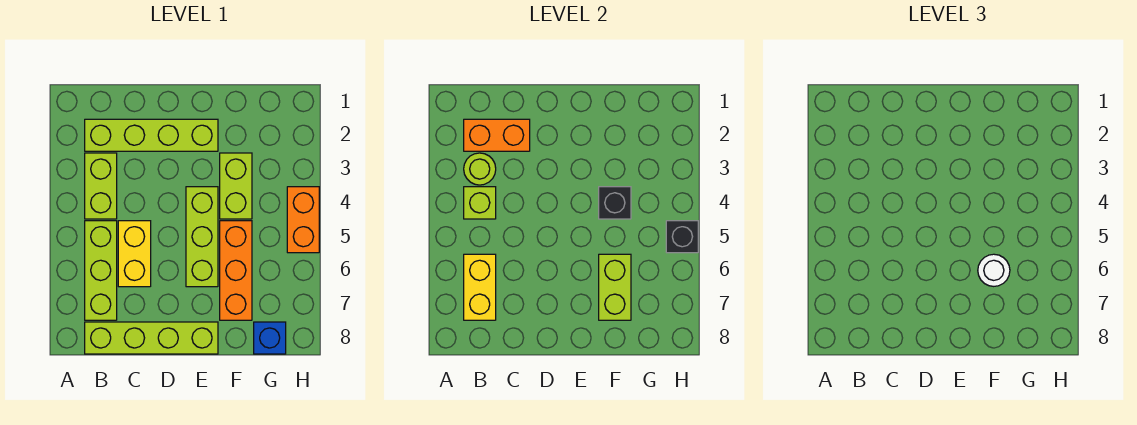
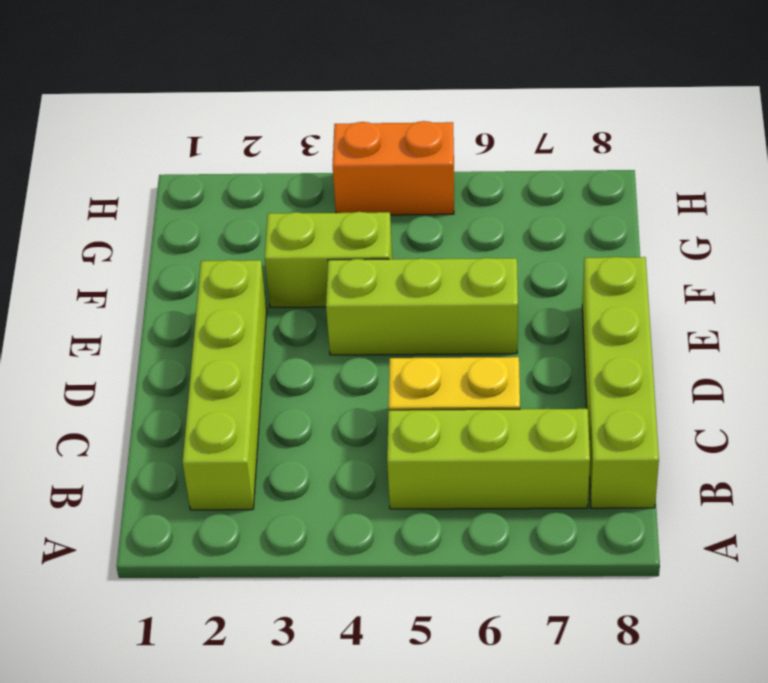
none -> lime brick B3:B4 level 1
none -> orange brick F5:F7 level 1
none -> blue brick G8 level 1

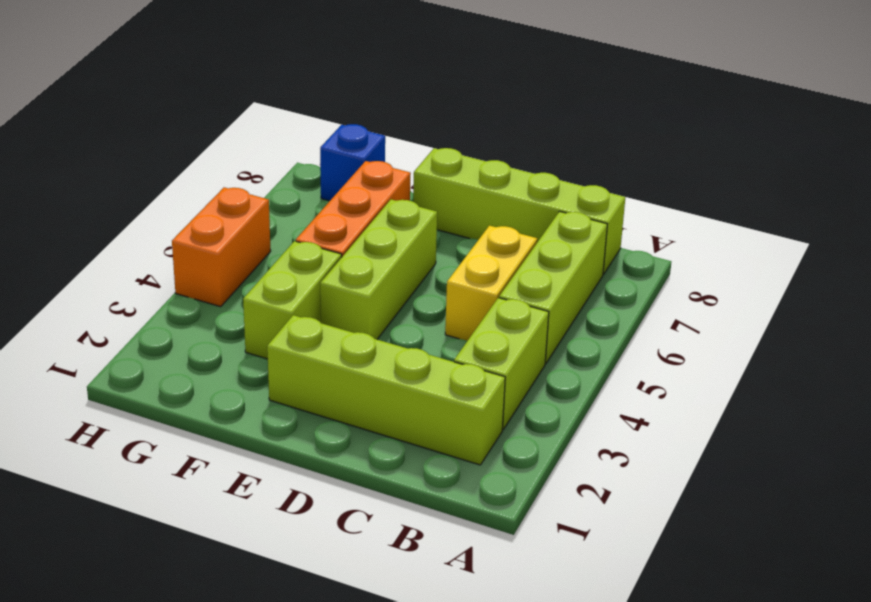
none -> orange brick B2:C2 level 2
none -> lime round brick B3 level 2
none -> lime brick B4 level 2

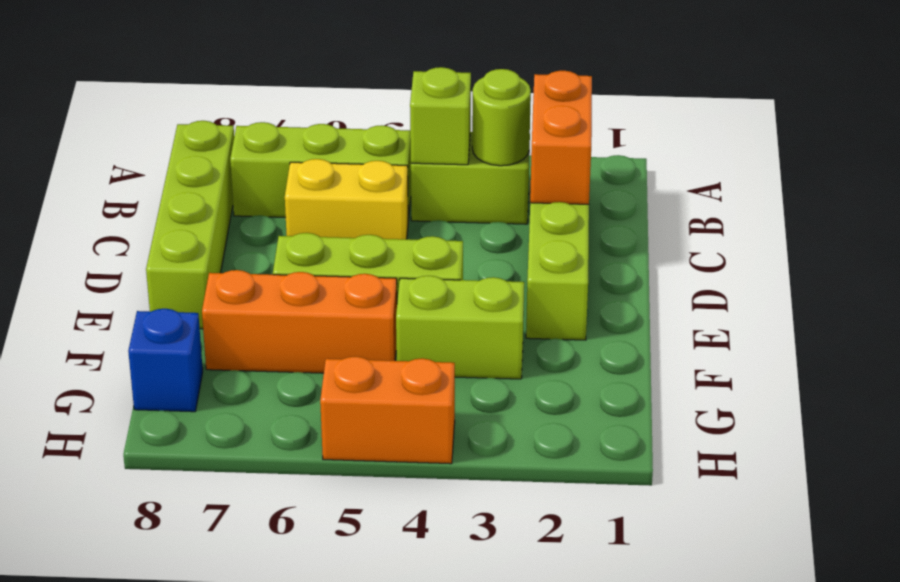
none -> yellow brick B6:B7 level 2
none -> black brick F4 level 2
none -> lime brick F6:F7 level 2

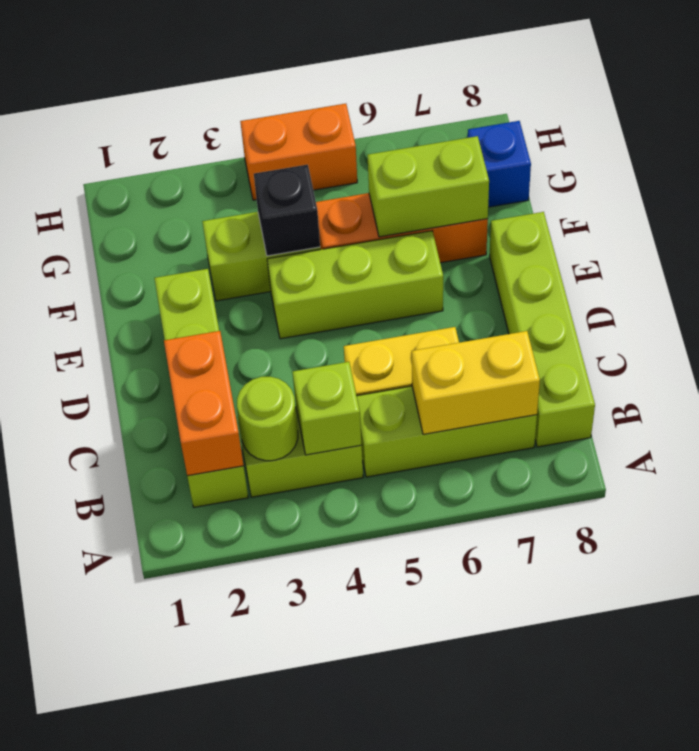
none -> black brick H5 level 2
none -> white round brick F6 level 3

